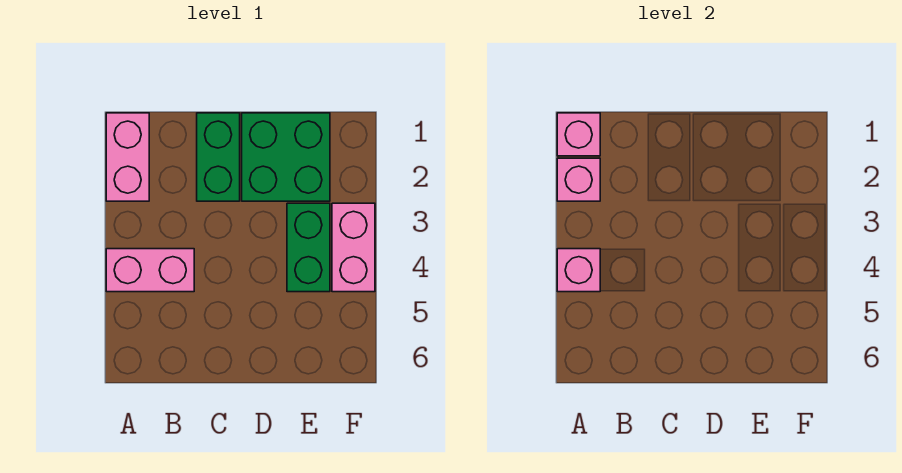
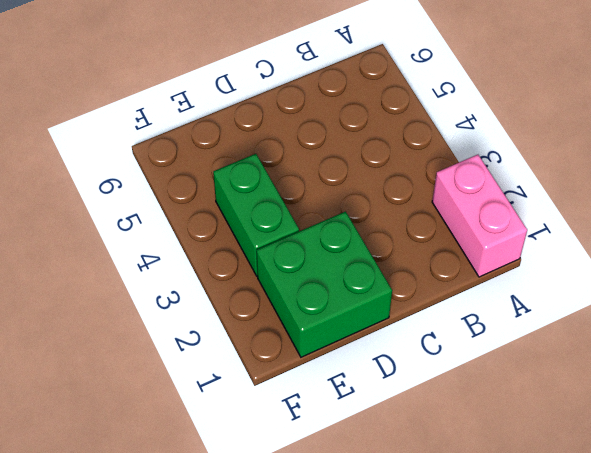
none -> pink brick A4:B4 level 1
none -> green brick C1:C2 level 1

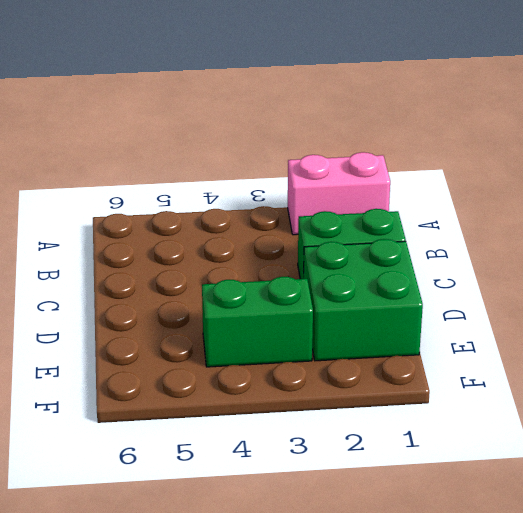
none -> pink brick A4:B4 level 1
none -> pink brick F3:F4 level 1

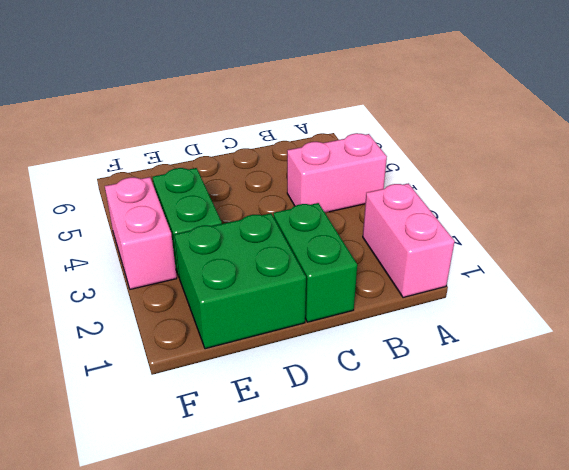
none -> pink brick A1 level 2
none -> pink brick A2 level 2

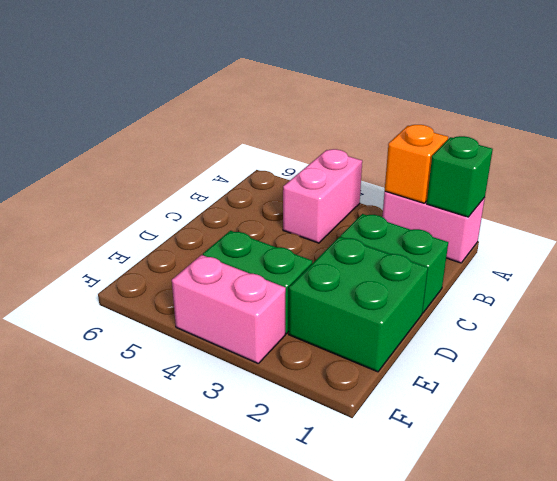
green brick A1 level 2 -> pink brick A1 level 2
orange brick A2 level 2 -> pink brick A2 level 2
none -> pink brick A4 level 2

